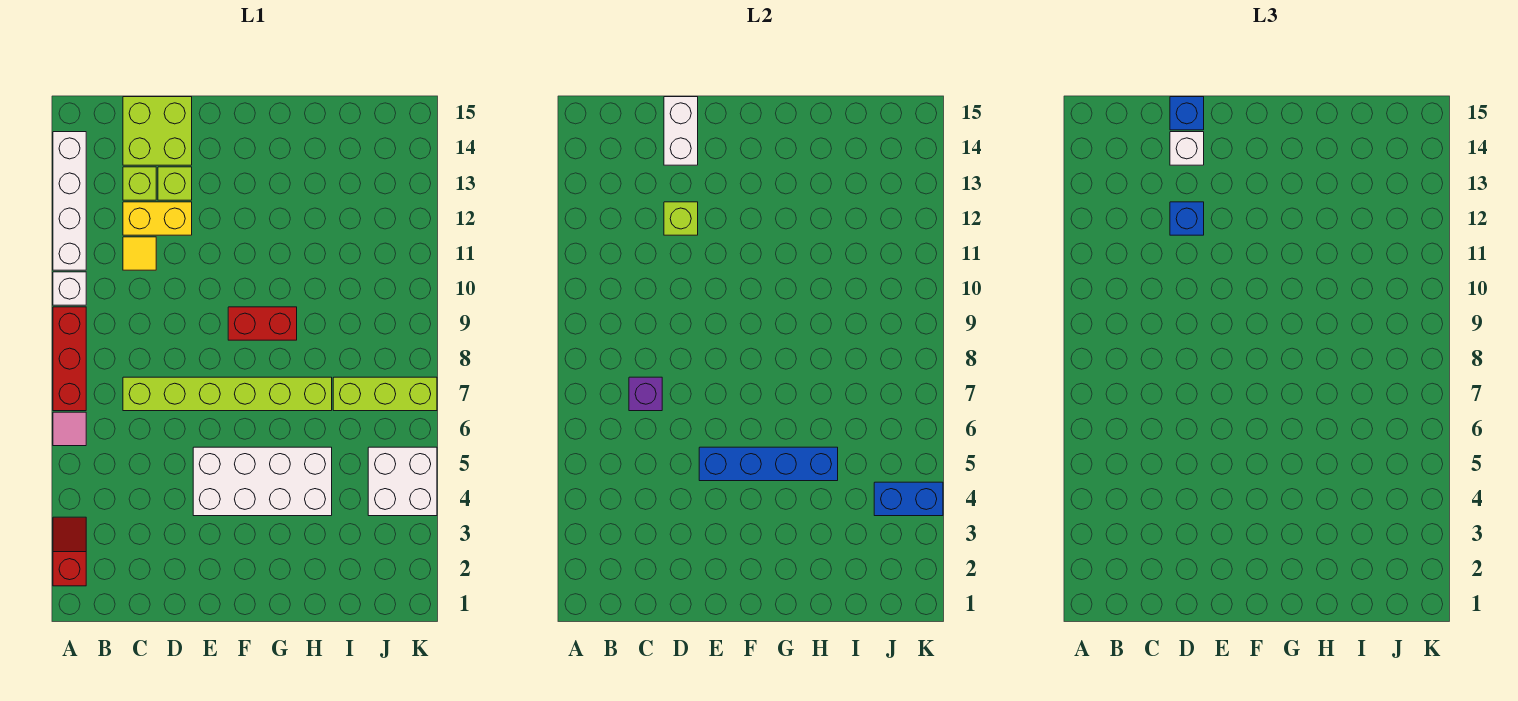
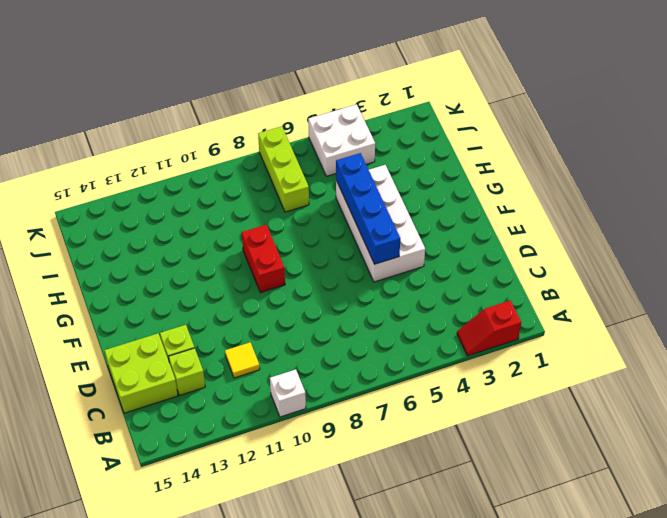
none -> pink tile A6 level 1
none -> red brick A7:A9 level 1
none -> white brick A11:A14 level 1

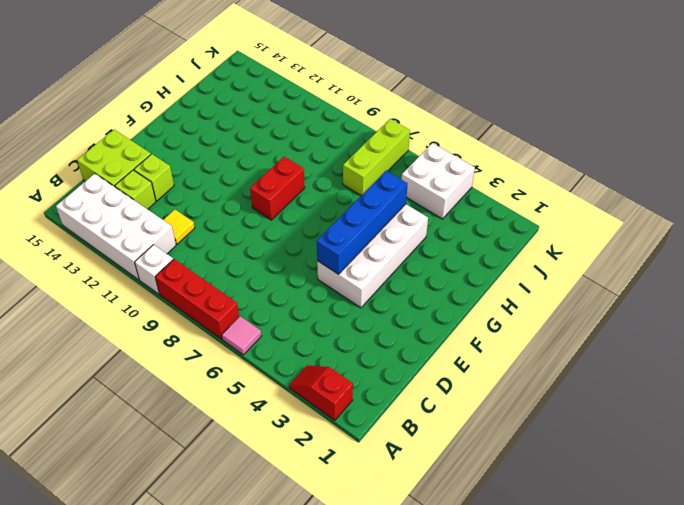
white brick A11:B14 level 1 -> white brick A11:A14 level 1
none -> lime brick C7:H7 level 1
none -> yellow brick C12:D12 level 1
none -> purple brick C7 level 2

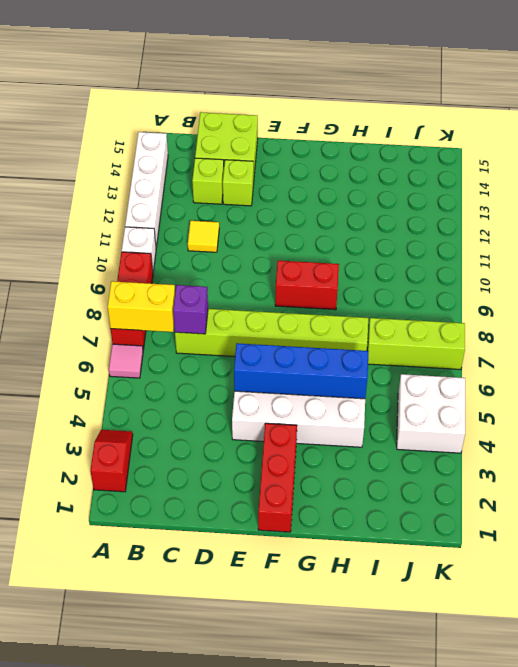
yellow brick A7:B7 level 2 -> yellow brick C12:D12 level 1
red brick F1:F3 level 1 -> none
none -> lime brick D12 level 2
none -> white brick D14:D15 level 2
none -> blue brick J4:K4 level 2

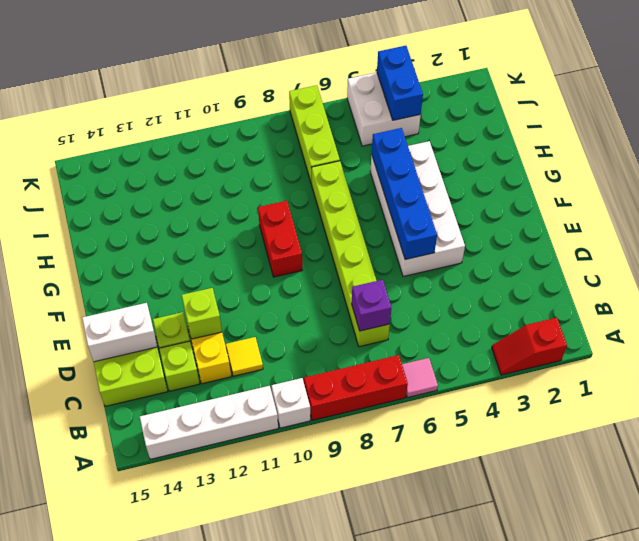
none -> blue brick D12 level 3
none -> white brick D14 level 3
none -> blue brick D15 level 3

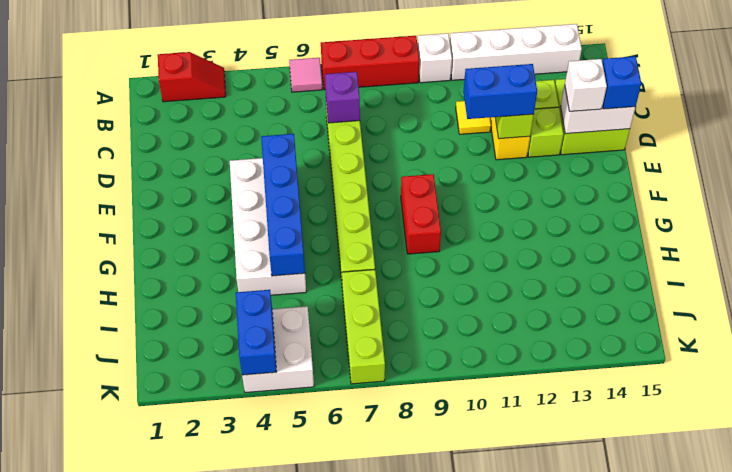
blue brick D11:D12 level 3 -> blue brick D12 level 3

